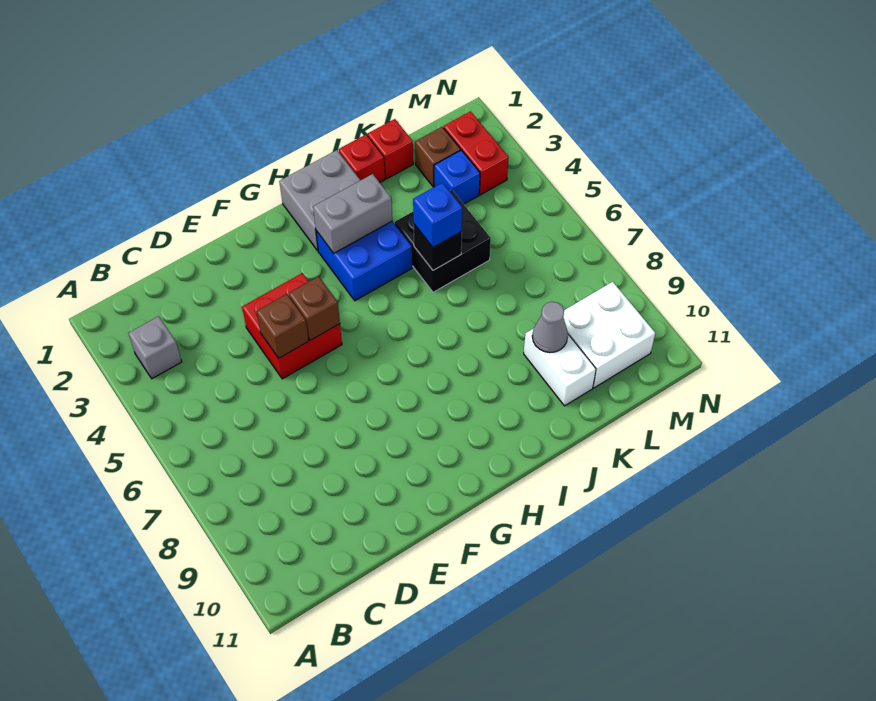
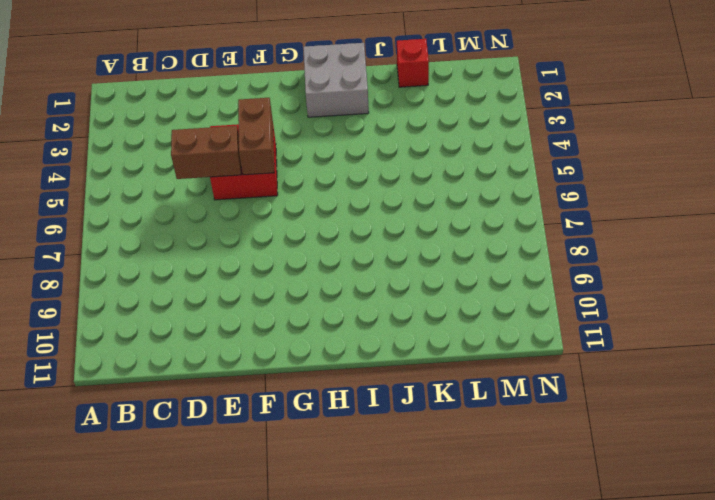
brown brick D5:E5 level 2 -> brown brick E5 level 2
brown brick F4:F5 level 2 -> brown brick F5 level 2
none -> grey brick B3 level 1
none -> blue brick H3:I4 level 1
none -> red brick J1 level 1

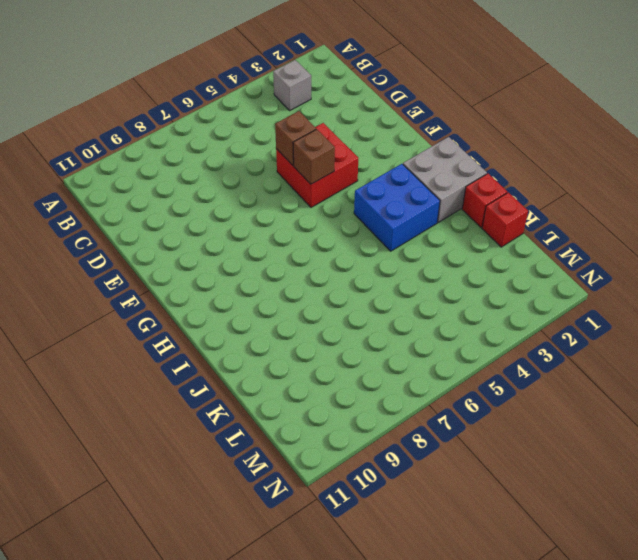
none -> black brick J4:K5 level 1
none -> white brick K9:K10 level 1
none -> brown brick L2 level 1

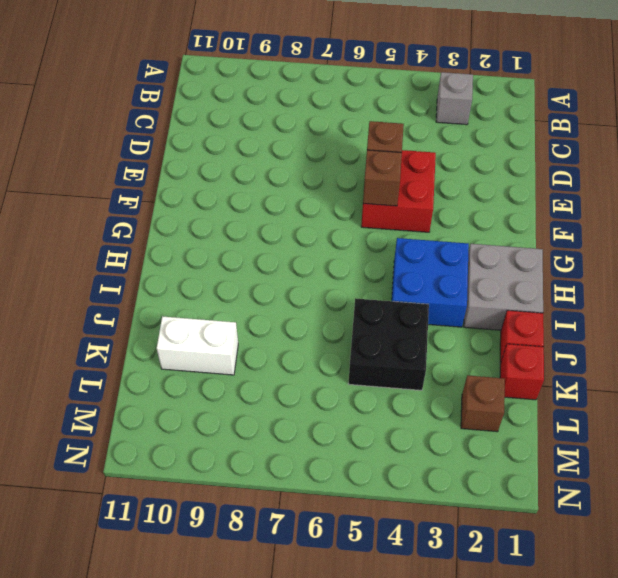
none -> blue brick L3 level 1
none -> white brick L9:M10 level 1
none -> red brick M2:M3 level 1

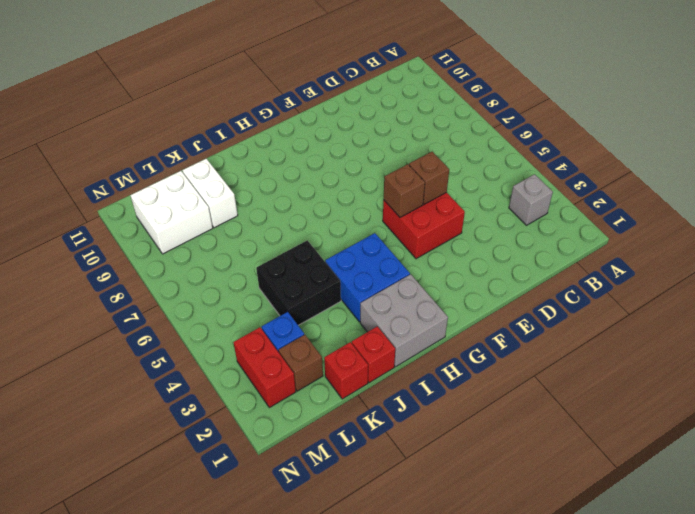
none -> grey brick H3:I3 level 2
none -> black brick J5 level 2
none -> grey cone K9 level 2

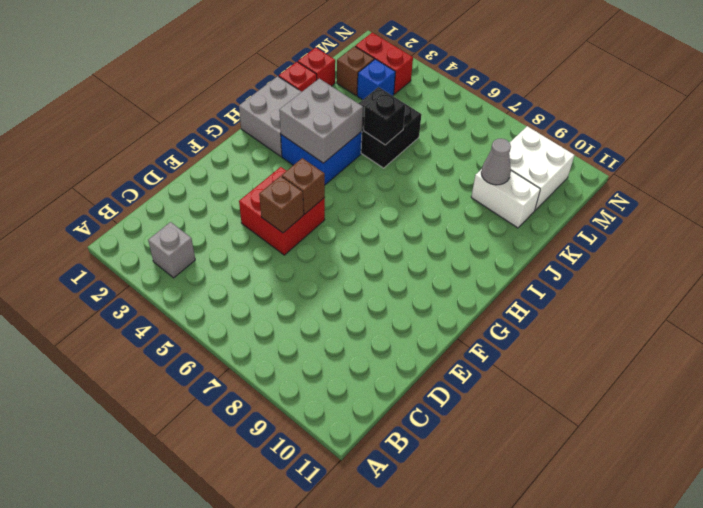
grey brick H3:I4 level 2 -> grey brick H3:I3 level 2
none -> blue brick J5 level 3

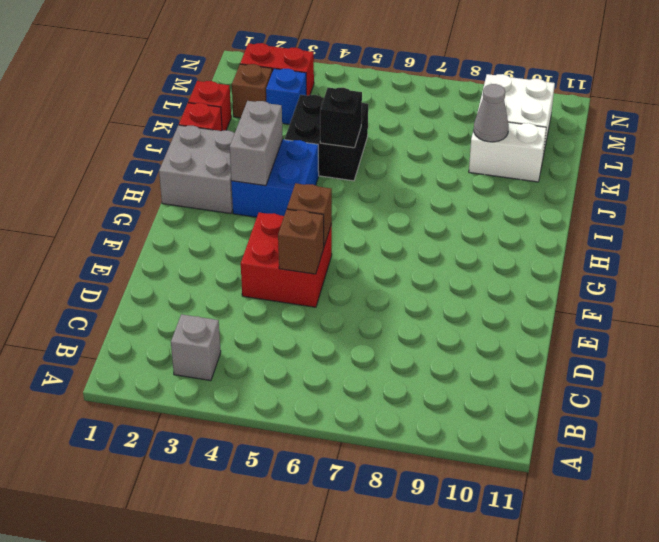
none -> blue brick J5 level 3

